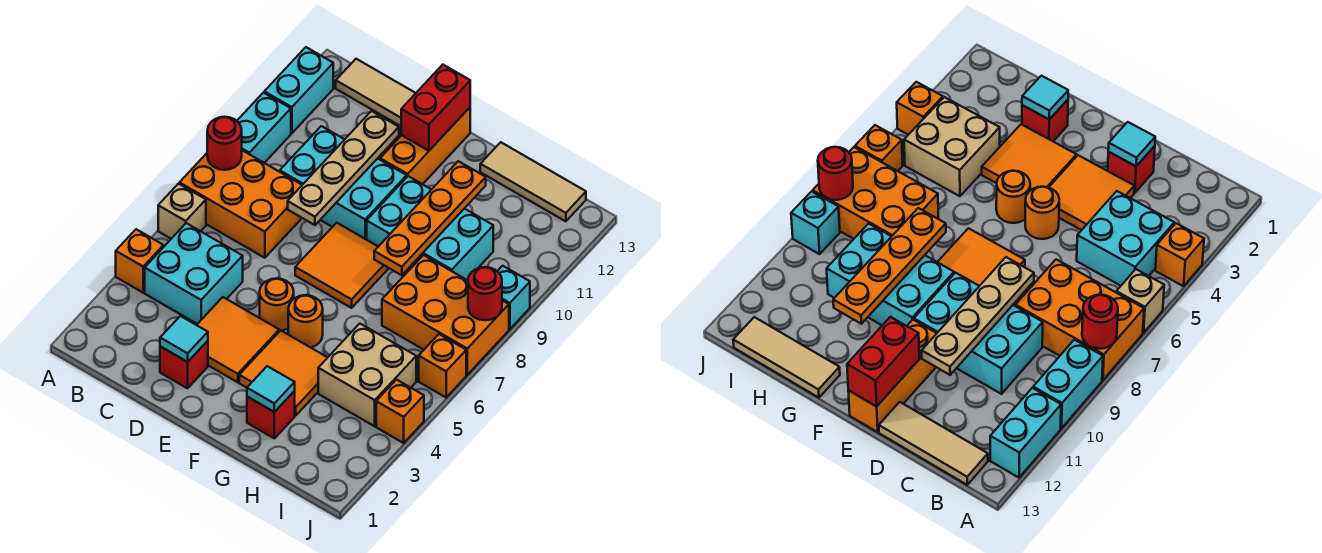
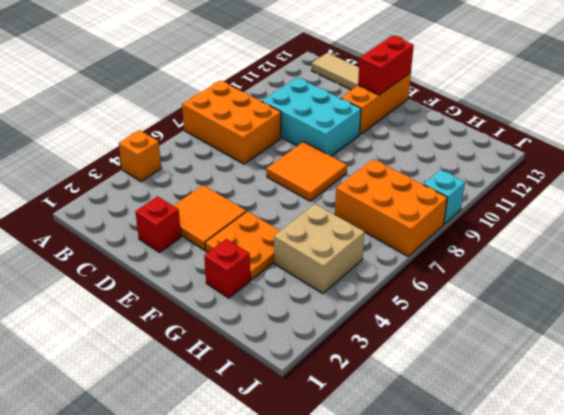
orange plate F3:G4 level 1 -> orange tile F3:G4 level 1
none -> tan brick A6 level 1
none -> cyan brick A9:A10 level 1
none -> cyan brick A11:A12 level 1
none -> cyan brick B4:C5 level 1

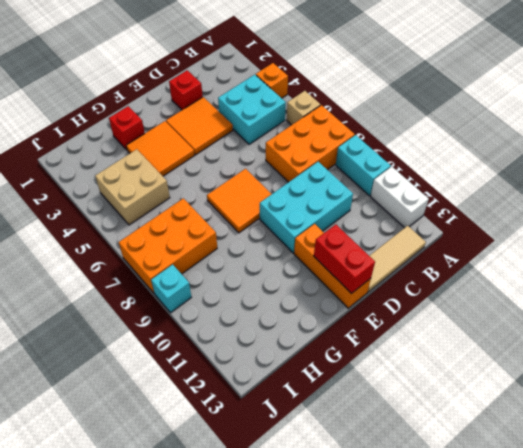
white brick A11:A12 level 1 -> cyan brick A11:A12 level 1
none -> orange round brick E5 level 1
none -> orange round brick F5 level 1
none -> cyan brick F9:H10 level 1
none -> tan tile G13:I13 level 1

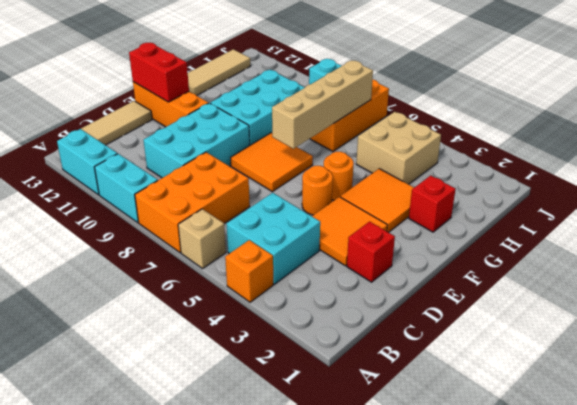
tan brick F7:I7 level 2 -> none
none -> orange brick J4 level 1
none -> orange brick J6 level 1
none -> red round brick A8 level 2
none -> cyan tile D2 level 2

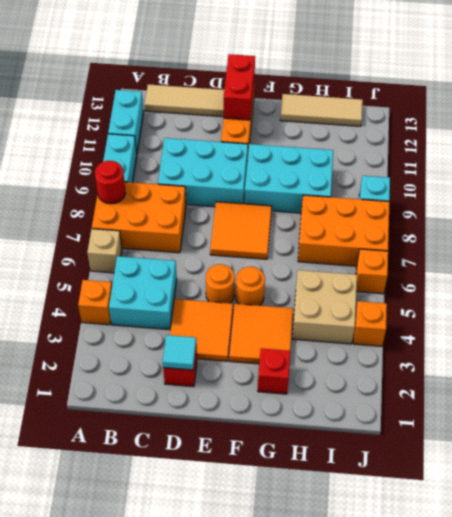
none -> tan plate D8:D11 level 2
none -> cyan tile G2 level 2
none -> orange plate G8:G11 level 2
none -> red round brick J8 level 2

